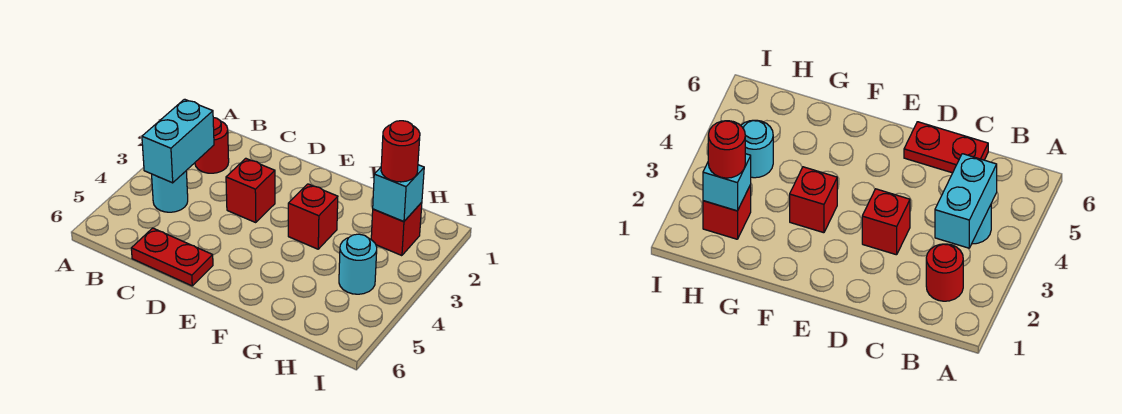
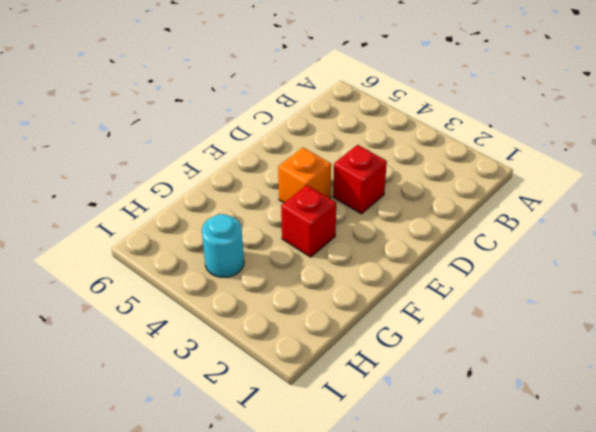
orange brick E4 level 1 -> none
none -> red round brick B2 level 1
none -> cyan round brick B4 level 1

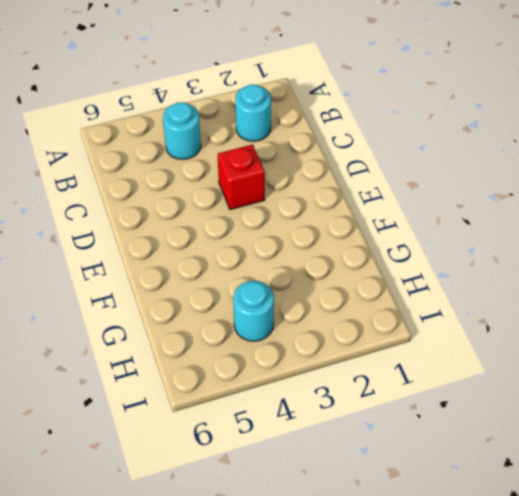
cyan round brick B2 level 1 -> red round brick B2 level 1
none -> red plate C6:D6 level 1
none -> red brick F3 level 1

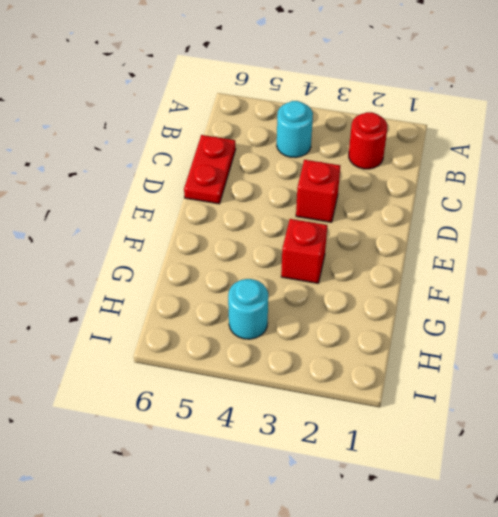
none -> red brick H2 level 1
none -> cyan brick B3:B4 level 2

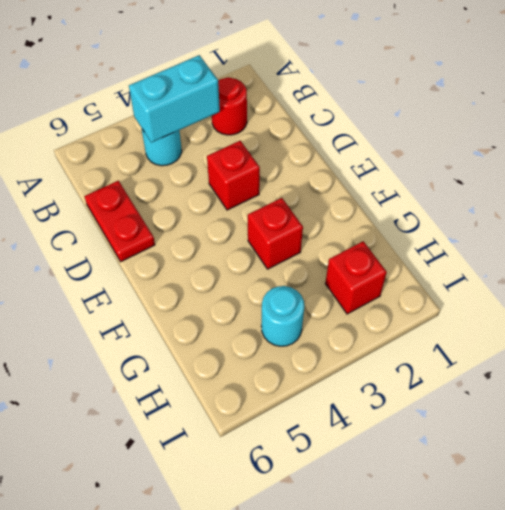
none -> cyan brick H2 level 2
none -> red round brick H2 level 3

